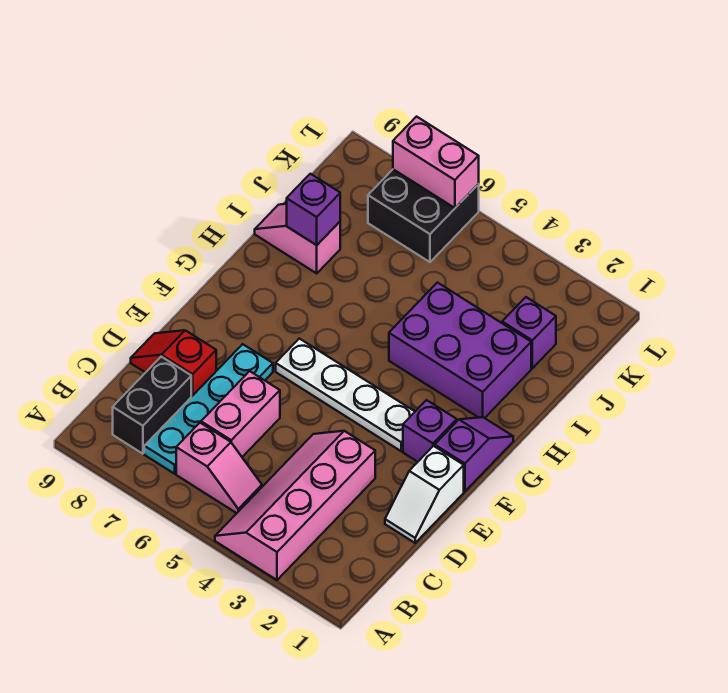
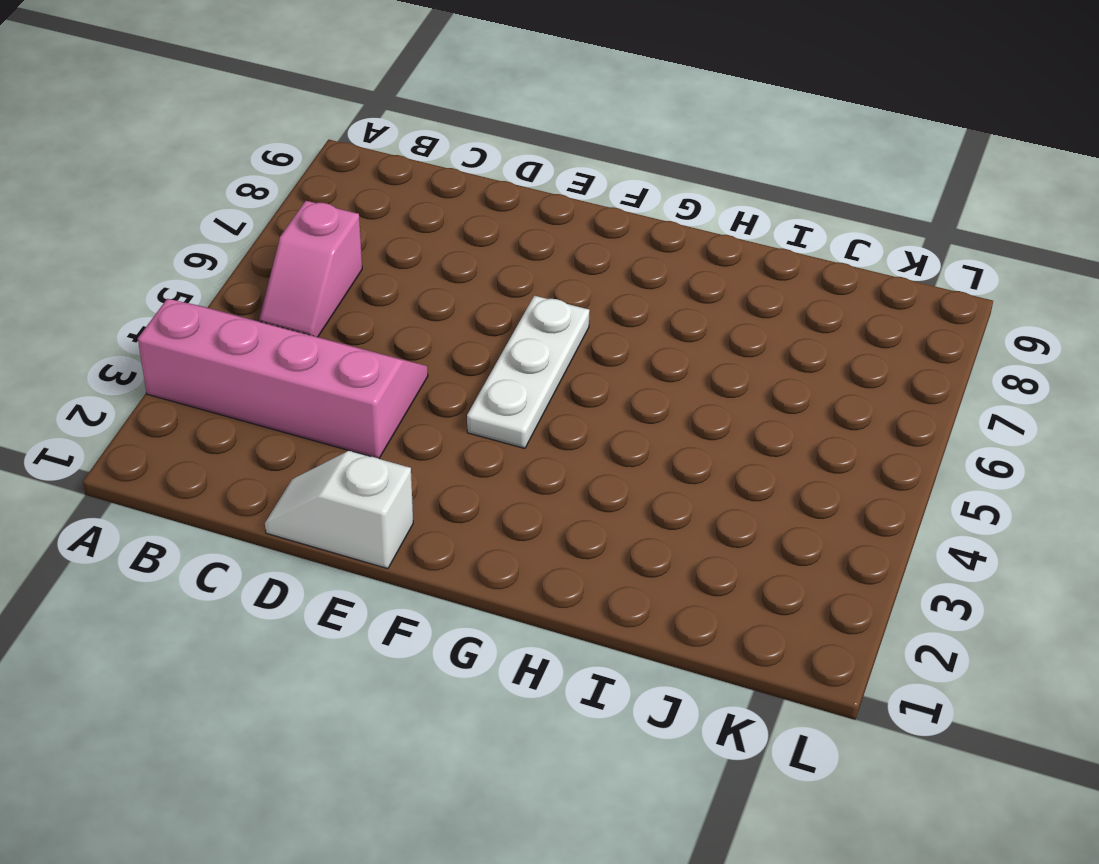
white plate F4:F6 level 1 -> white plate F3:F6 level 1
none -> cyan plate B7:E7 level 1
none -> black brick B8:C8 level 1
none -> pink brick C6:D6 level 1

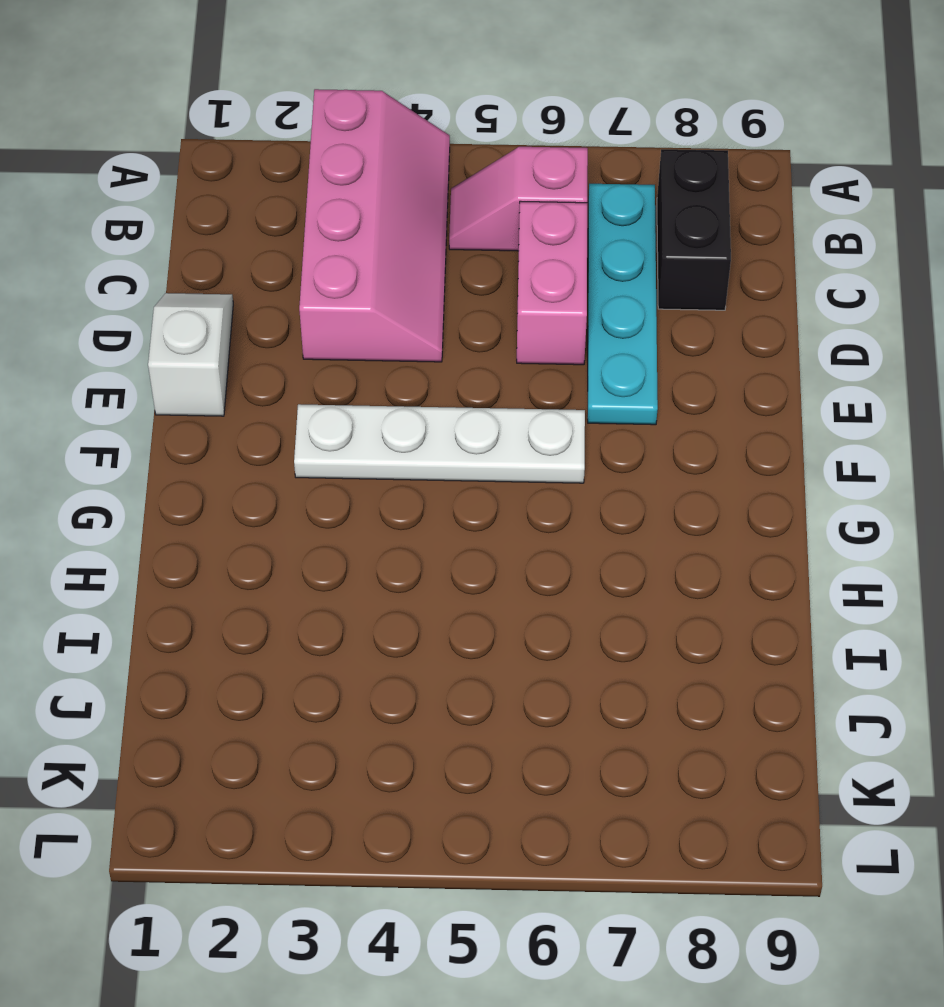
none -> red slope D8:D9 level 1 top 8
none -> purple slope F1:G1 level 1 top F
none -> purple brick F2 level 1

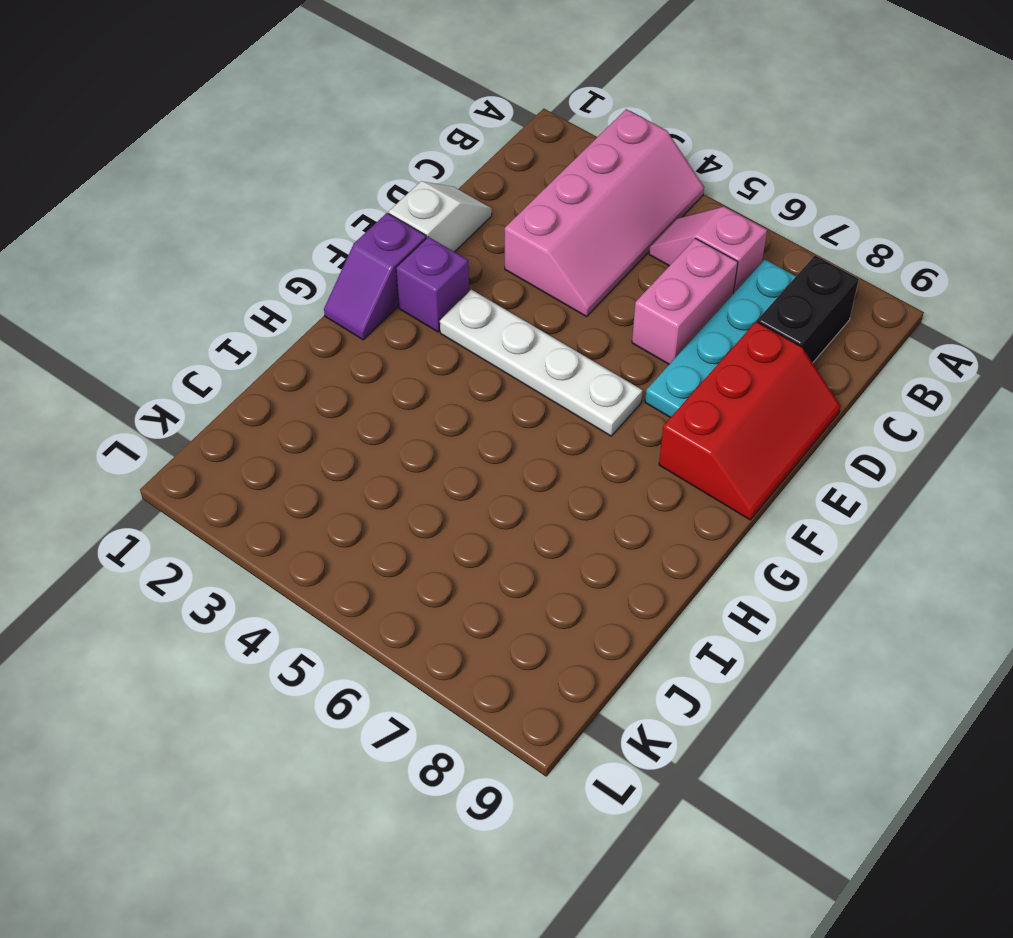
red slope D8:F9 level 1 top 8 -> red slope D8:D9 level 1 top 8
none -> purple brick H2:I4 level 1
none -> pink slope I8:I9 level 1 top 8
none -> purple brick J2 level 1

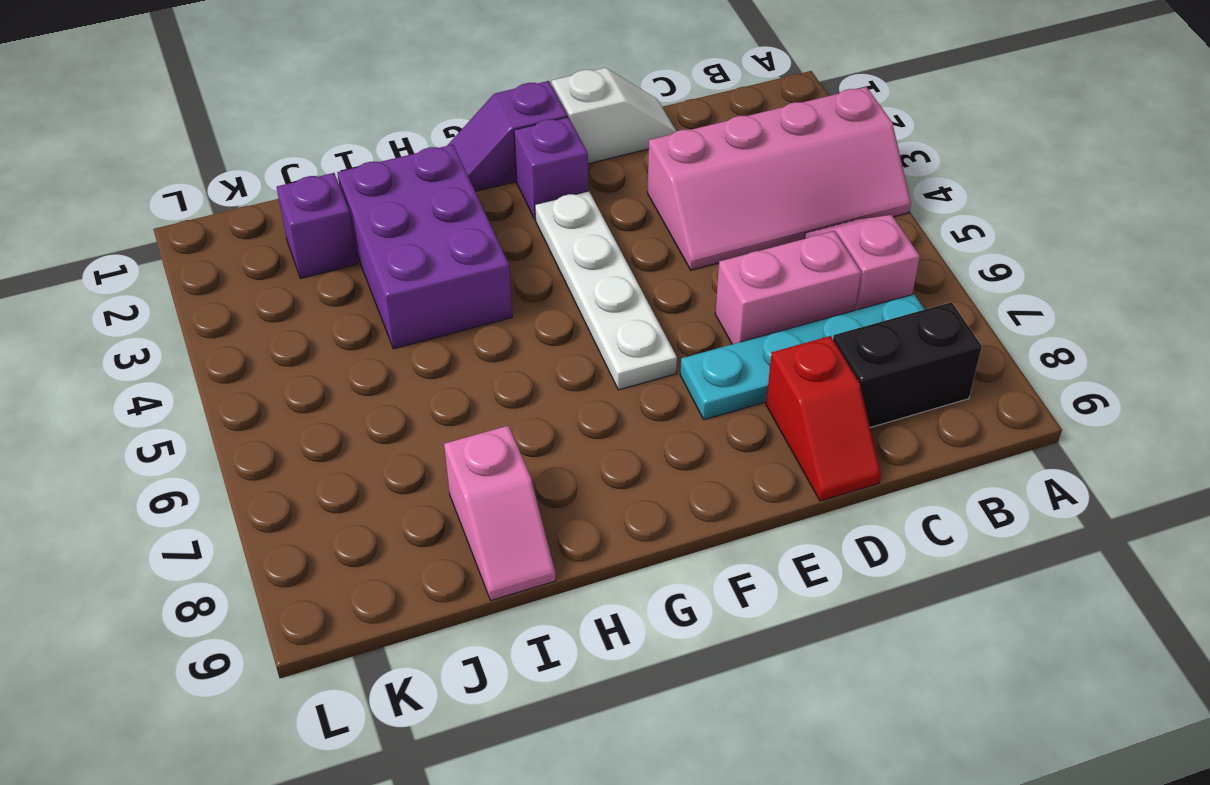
none -> black brick K6:L7 level 1
none -> purple brick I8 level 2
none -> pink brick L6:L7 level 2

